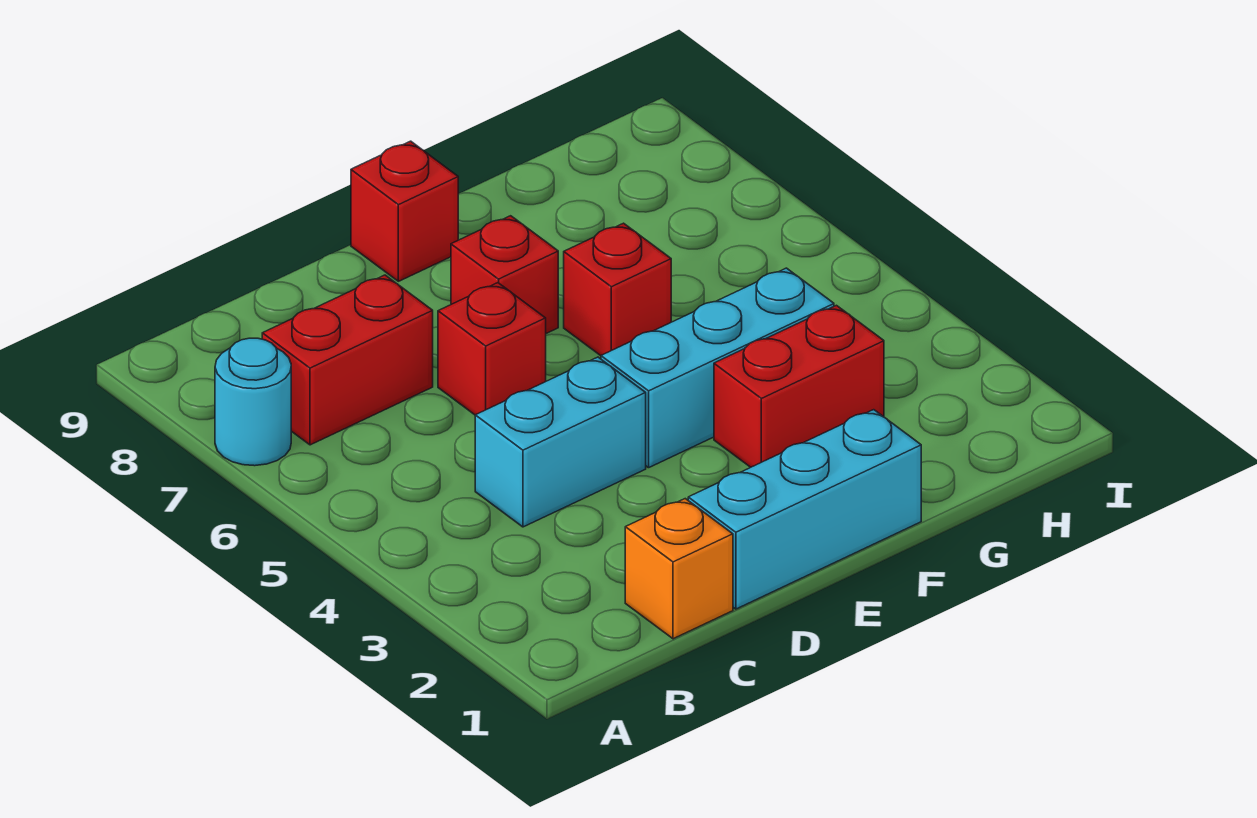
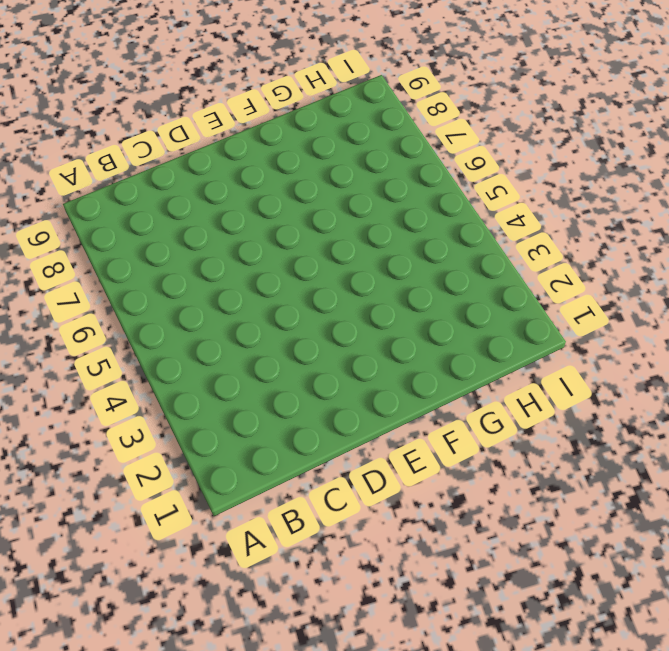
none -> cyan round brick A7 level 1
none -> red brick B7:C7 level 1

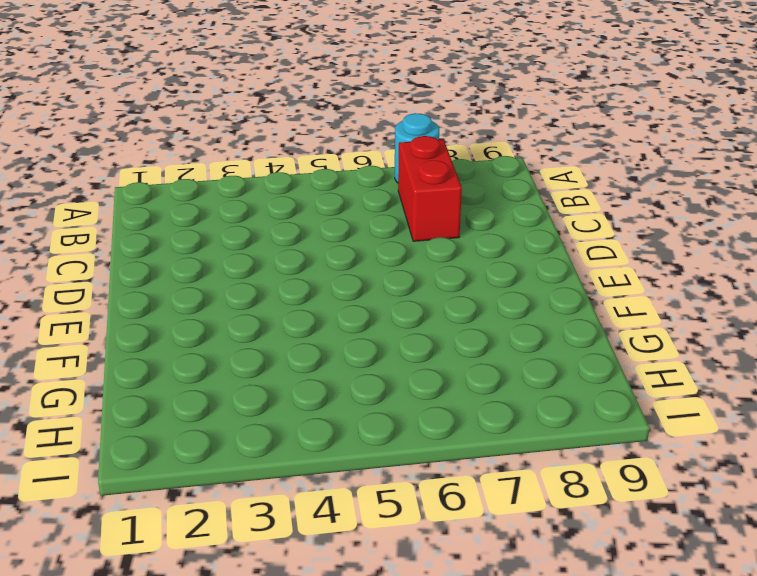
none -> orange brick C1 level 1
none -> cyan brick C4:D4 level 1

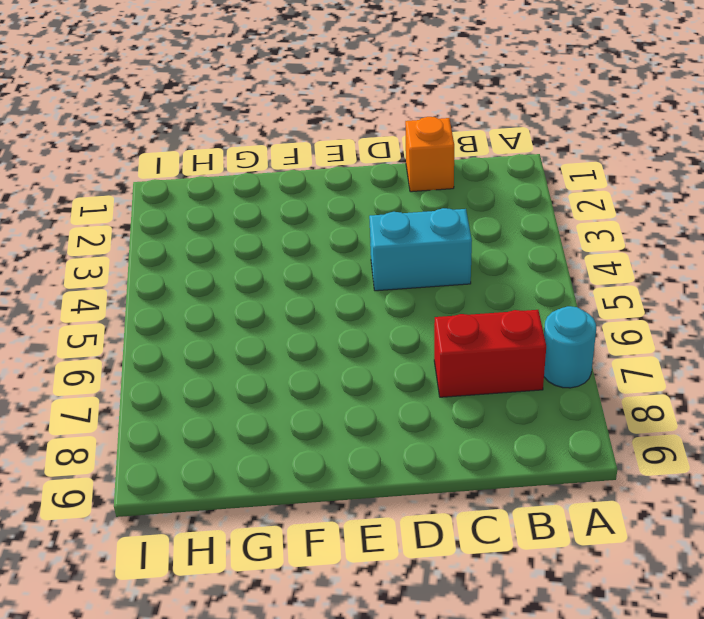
none -> cyan brick D1:F1 level 1
none -> red brick D6 level 1

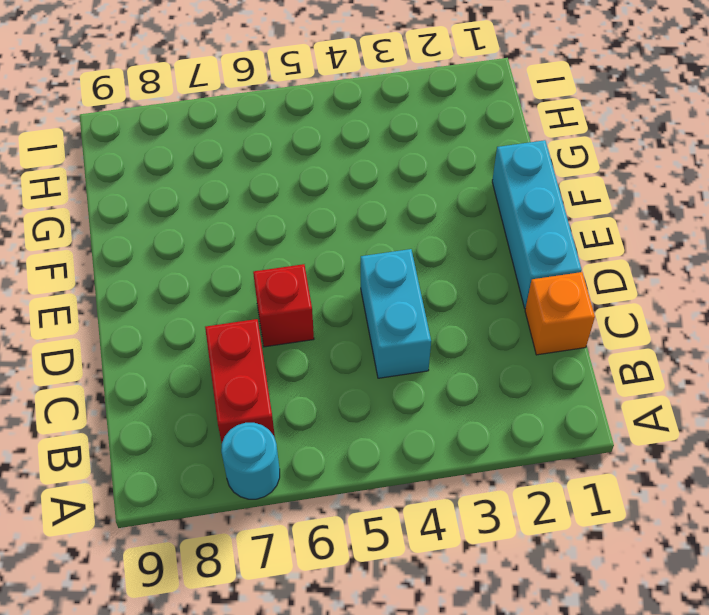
none -> cyan brick E4:G4 level 1
none -> red brick E7 level 1

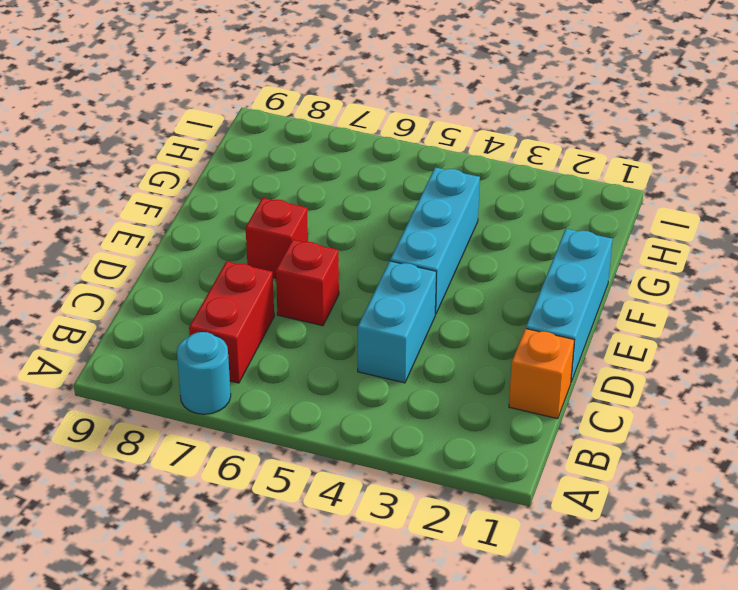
none -> red brick E9 level 1
none -> red brick F3:G3 level 1

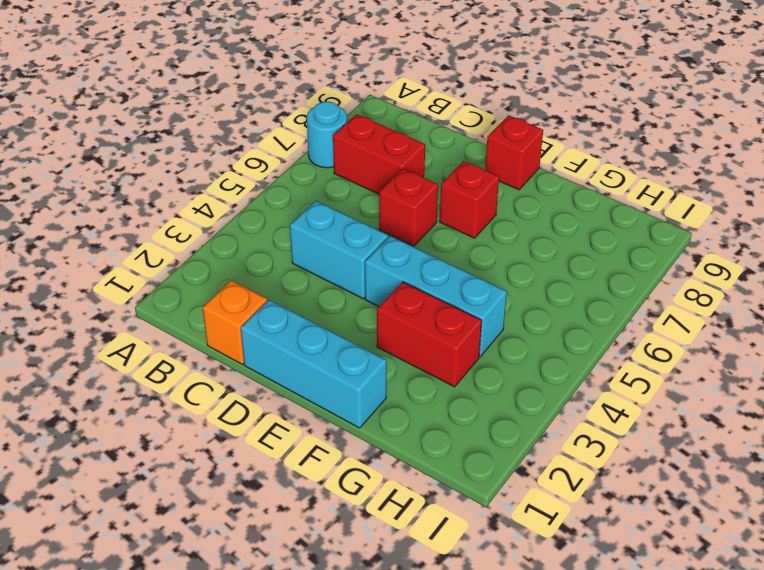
none -> red brick F6 level 1

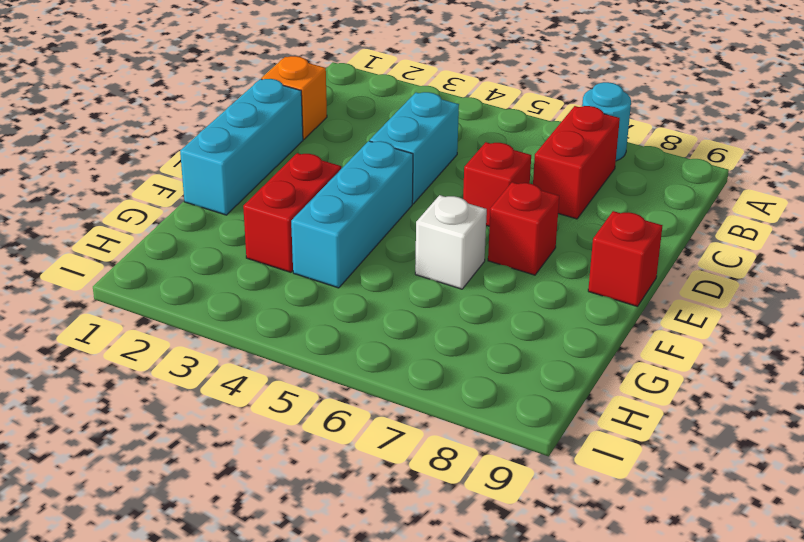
white brick F6 level 1 -> red brick F6 level 1

